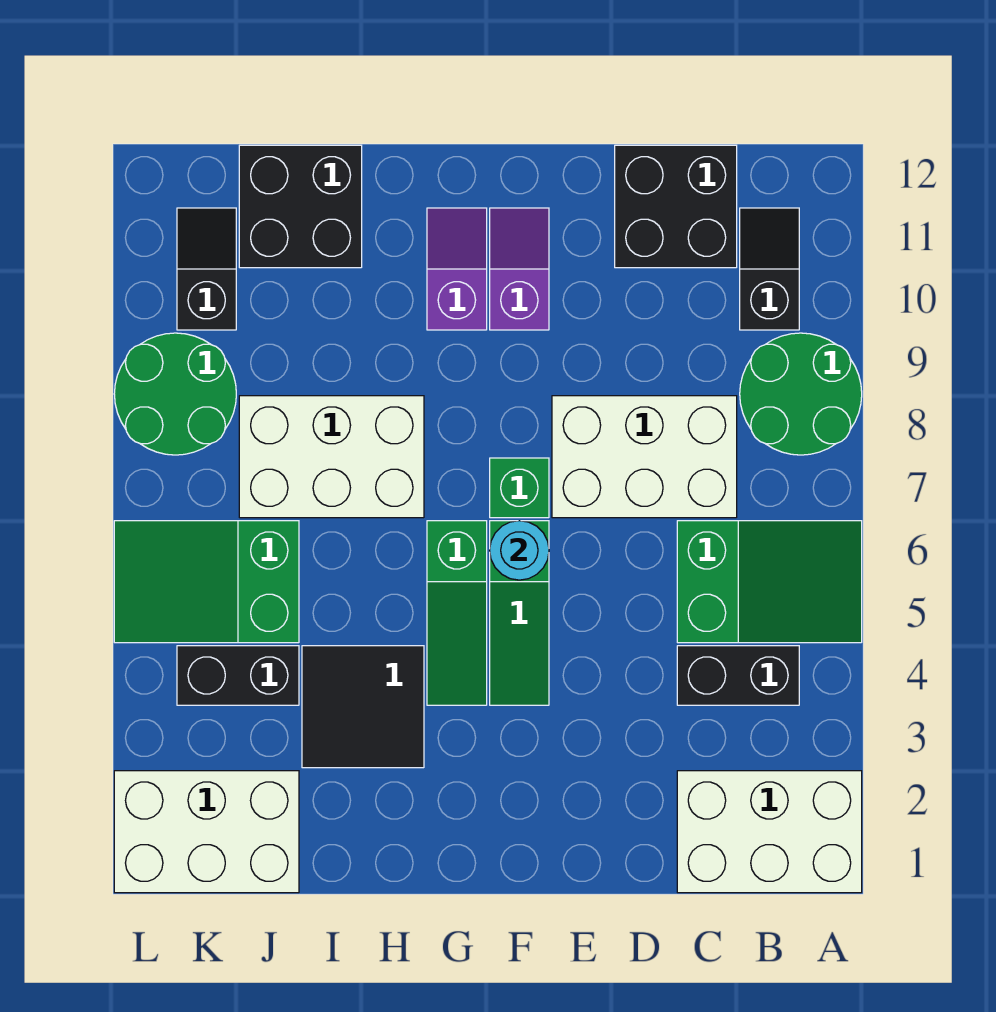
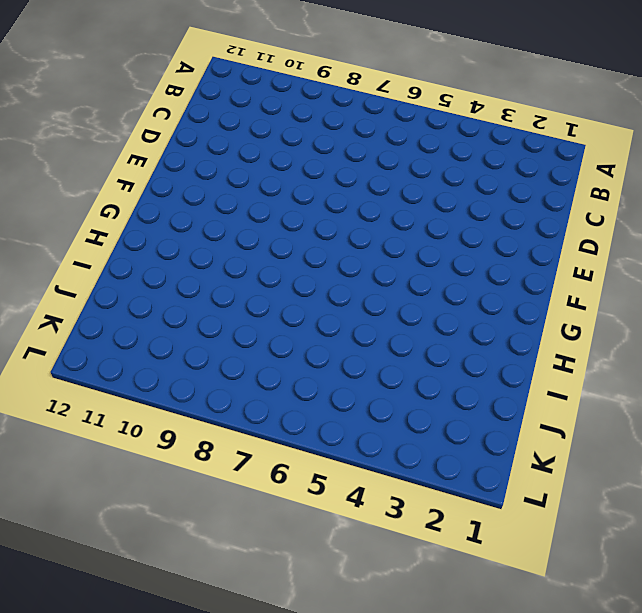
none -> white brick A1:C2 level 1
none -> green slope A5:C6 level 1 top C
none -> green round brick A8:B9 level 1

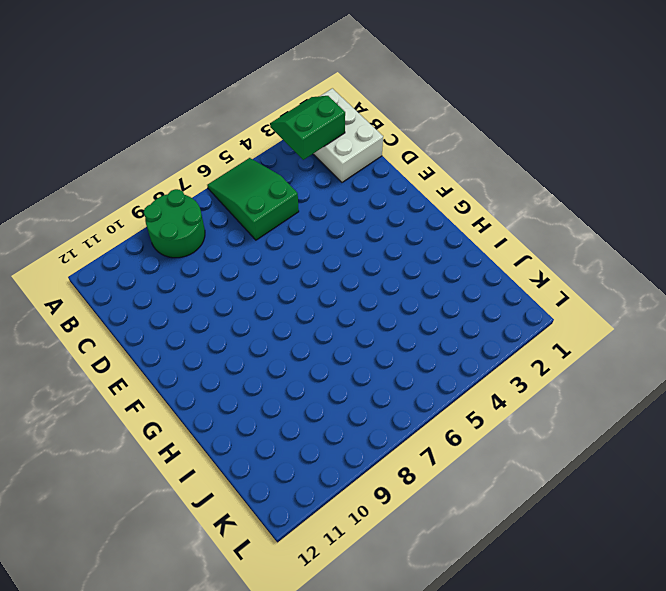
green slope A2:B3 level 2 top B -> none
none -> black brick B4:C4 level 1
none -> black slope B10:B11 level 1 top 10
none -> white brick C7:E8 level 1

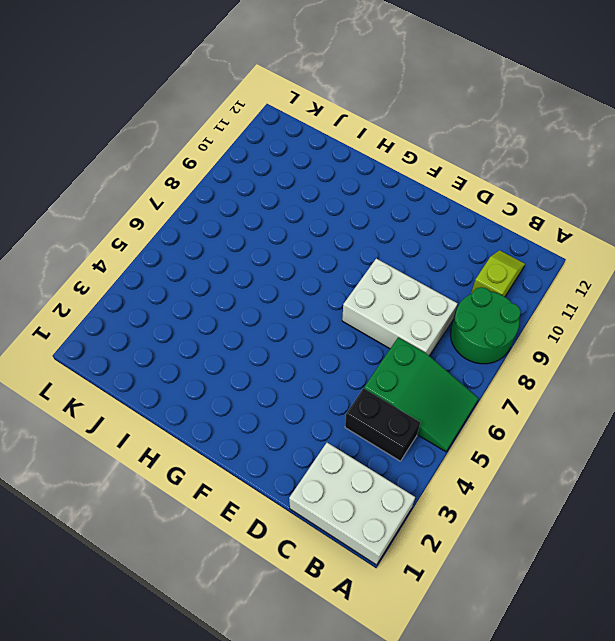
lime slope B10:B11 level 1 top 10 -> black slope B10:B11 level 1 top 10
none -> black brick C11:D12 level 1
none -> green slope F4:F6 level 1 top 6
none -> green brick F7 level 1

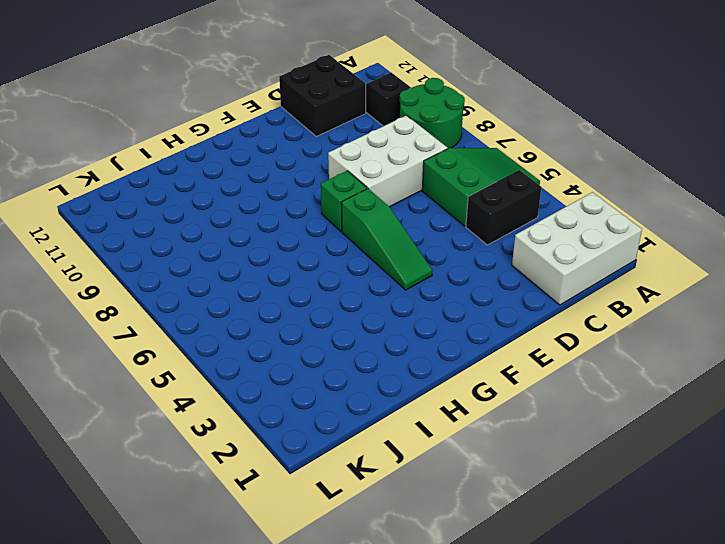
none -> purple slope F10:F11 level 1 top 10
none -> green slope G4:G6 level 1 top 6
none -> purple slope G10:G11 level 1 top 10

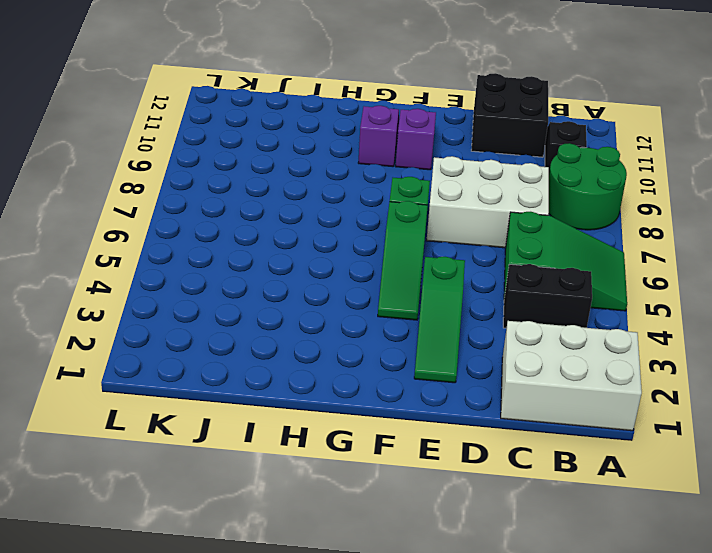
green slope E2:E4 level 1 top 4 -> green slope G4:G6 level 1 top 6
none -> black tile H3:I4 level 1
none -> white brick H7:J8 level 1
none -> black brick I11:J12 level 1

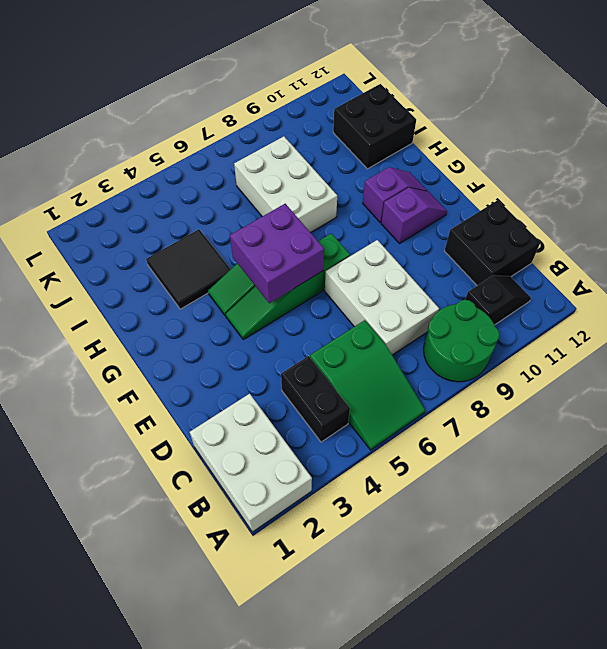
purple brick F5:G6 level 2 -> cyan round brick F6 level 2
none -> white brick J1:L2 level 1
none -> black brick J4:K4 level 1
none -> green slope J5:L6 level 1 top J

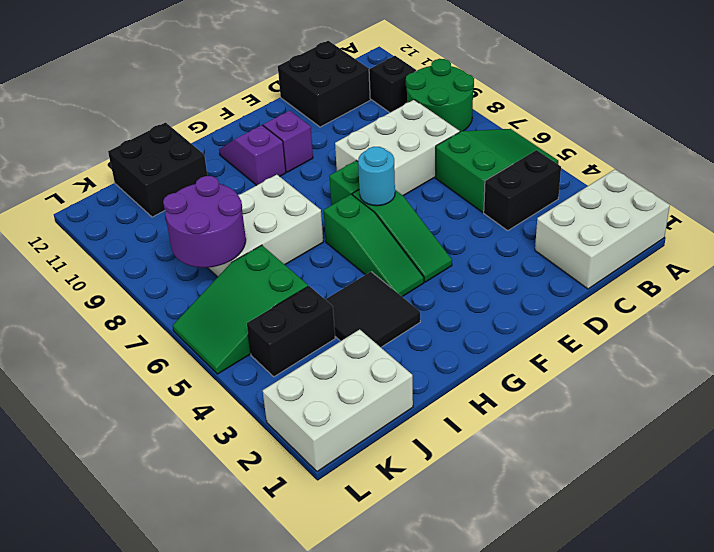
purple round brick J7:K8 level 2 -> none
none -> green round brick K8:L9 level 1
none -> black slope K10:K11 level 1 top 10

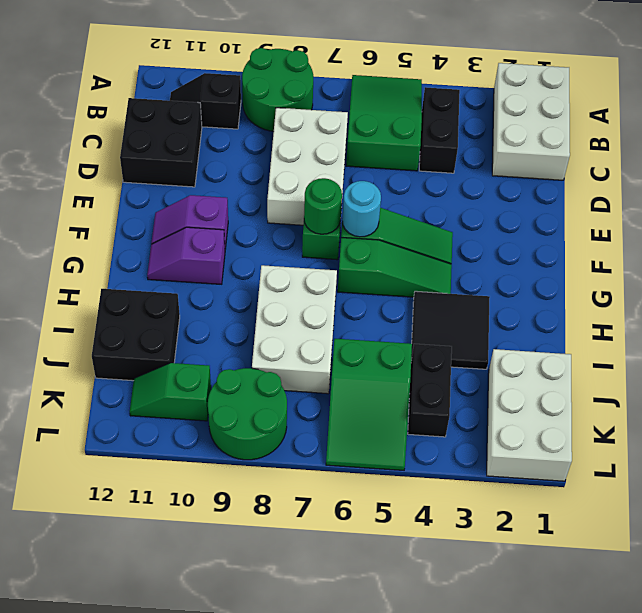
green round brick F7 level 2 -> none
green slope K10:K11 level 1 top 10 -> black slope K10:K11 level 1 top 10

